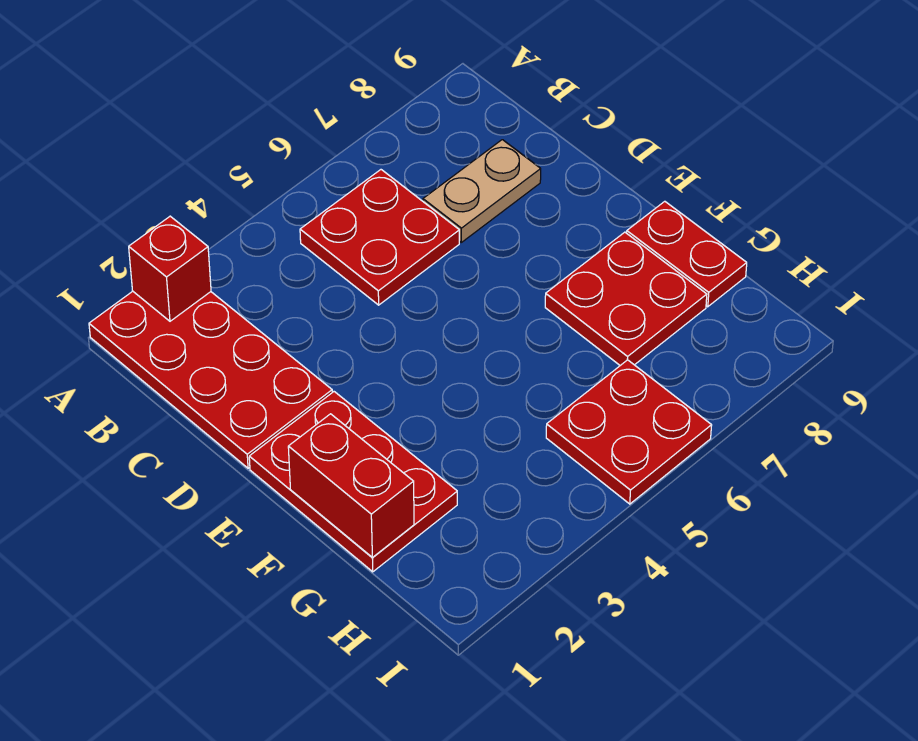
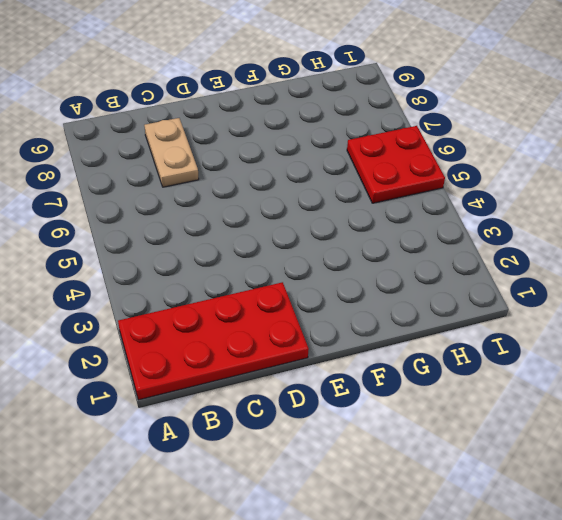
none -> red plate B5:C6 level 1
none -> red plate E1:G2 level 1

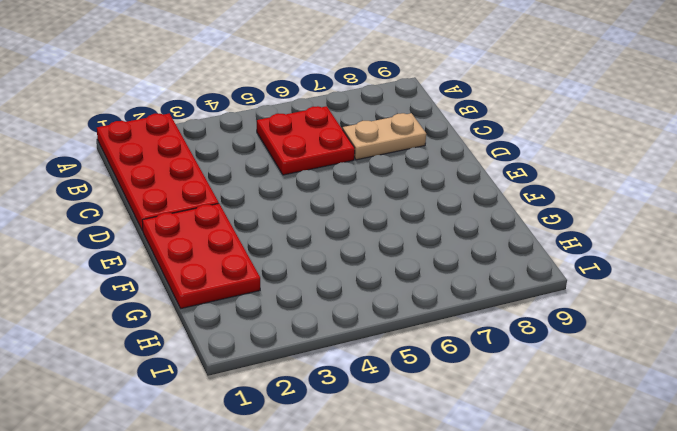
none -> red plate F7:G8 level 1
none -> red plate F9:G9 level 1

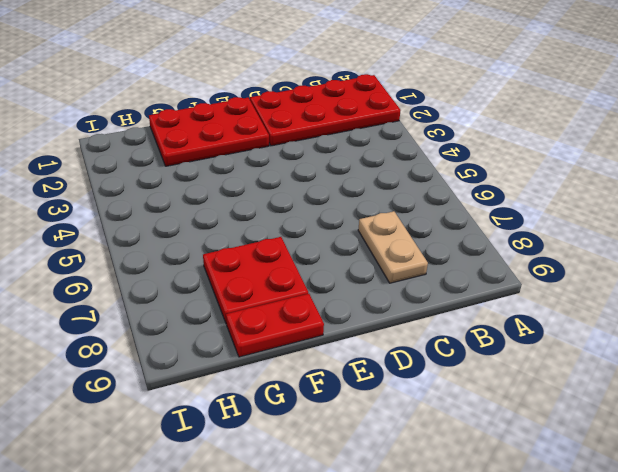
none -> red plate B5:C6 level 1
none -> red plate H5:I6 level 1

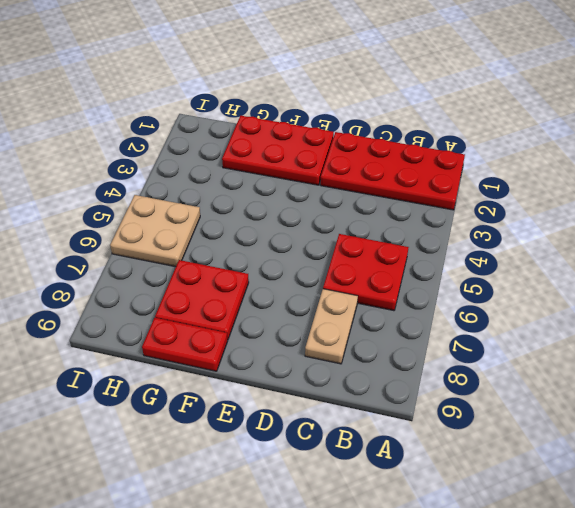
tan plate H5:I6 level 1 -> red plate H5:I6 level 1
none -> red brick A2 level 2
none -> red brick F1:G1 level 2

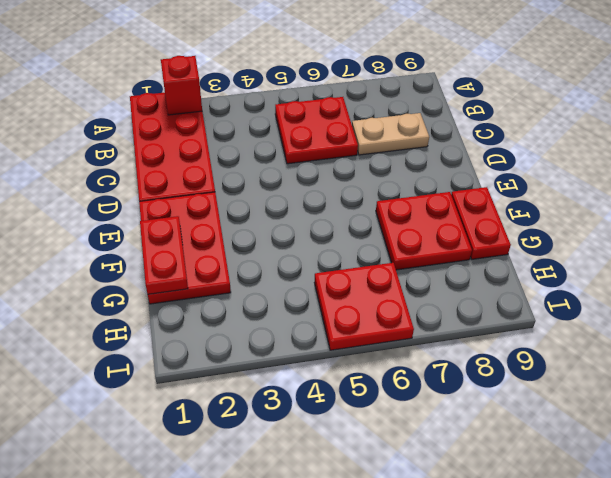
red plate F1:G1 level 2 -> red brick F1:G1 level 2

